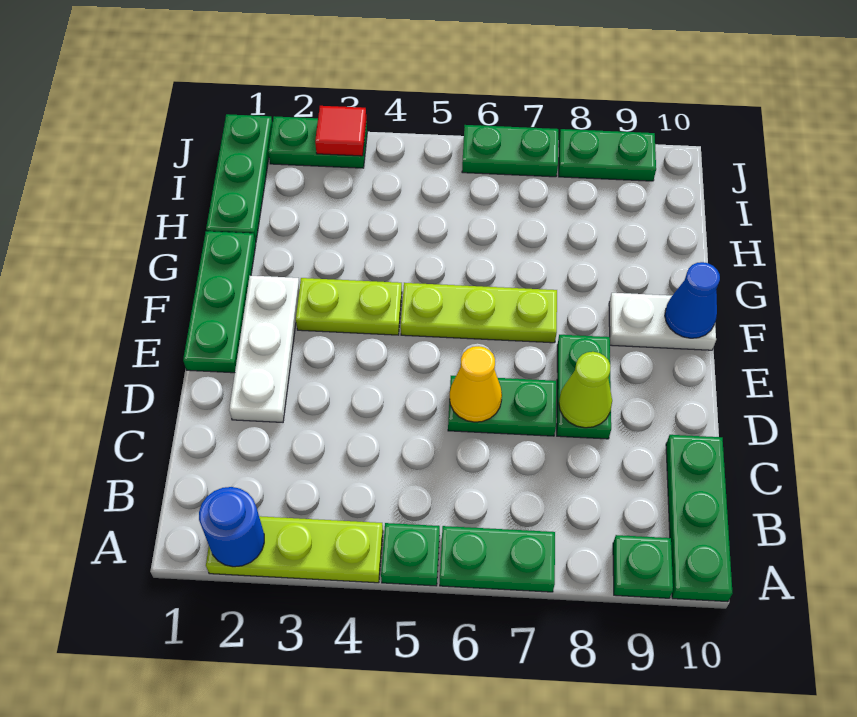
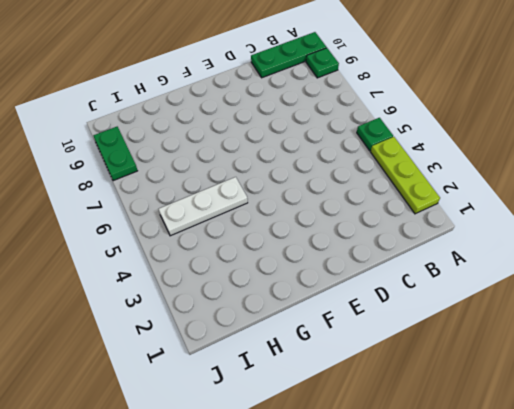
white plate G5:I5 level 1 -> white plate D2:F2 level 1
none -> green plate A6:A7 level 1
none -> green plate D6:D7 level 1
none -> green plate D8:E8 level 1

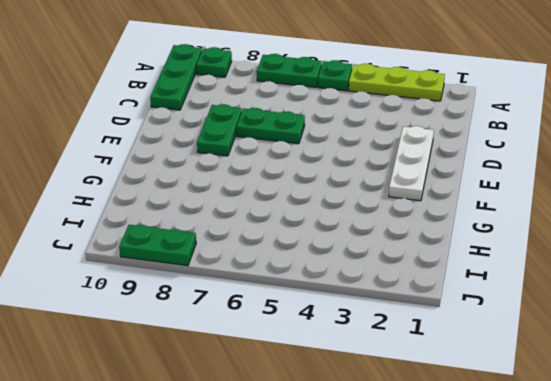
none -> green plate E1:G1 level 1
none -> lime plate F3:F4 level 1
none -> lime plate F5:F7 level 1

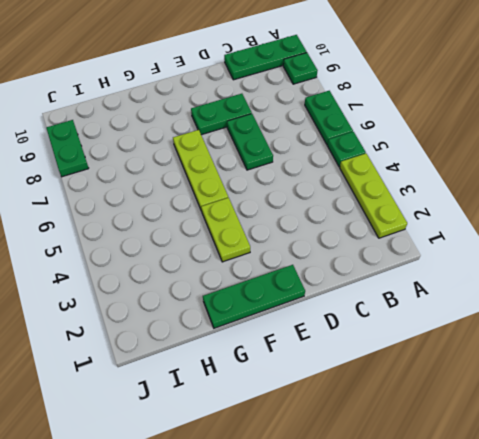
none -> white plate D2:F2 level 1
none -> white plate F9:F10 level 1
none -> green plate H1:J1 level 1

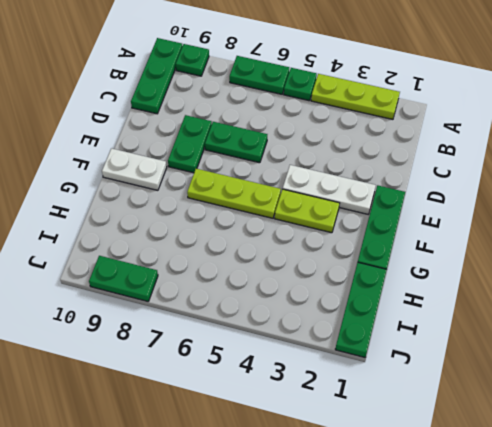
white plate E2:E4 level 1 -> white plate D2:F2 level 1
none -> green plate J2:J3 level 1
none -> green plate J6:J7 level 1
none -> blue round brick A2 level 2

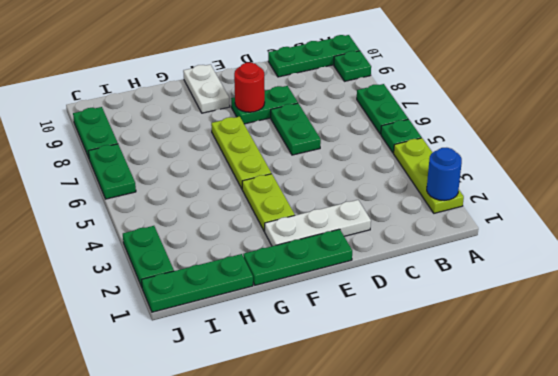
red round brick E8 level 2 -> none
none -> yellow cone D6 level 2
none -> lime cone D8 level 2
none -> blue cone F10 level 2

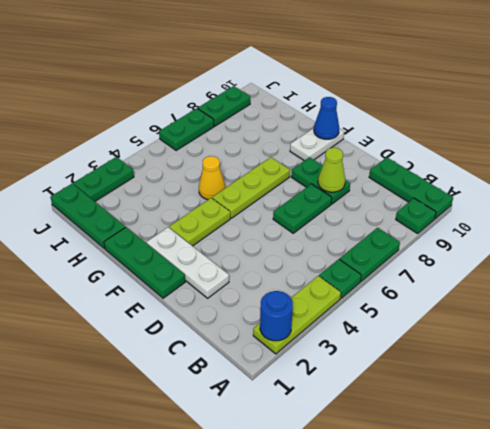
yellow cone G5 level 1 -> yellow cone D6 level 2
none -> red tile J3 level 2

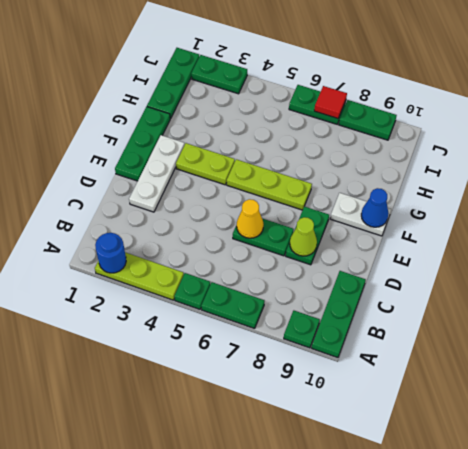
red tile J7 level 2 -> red tile J3 level 2

